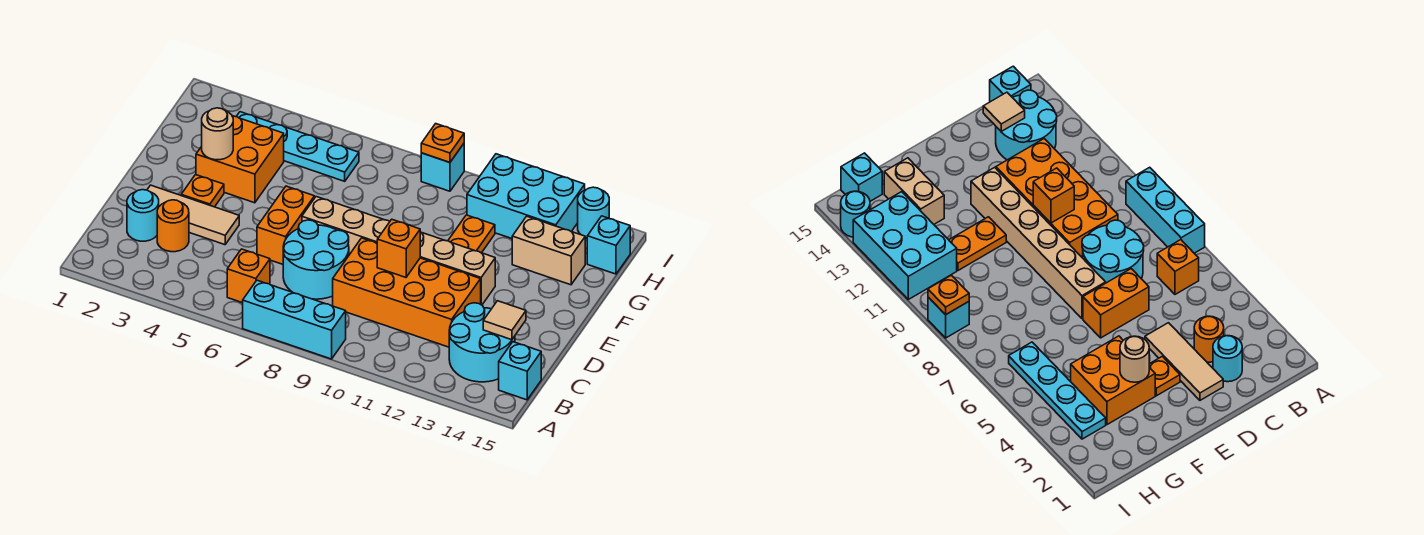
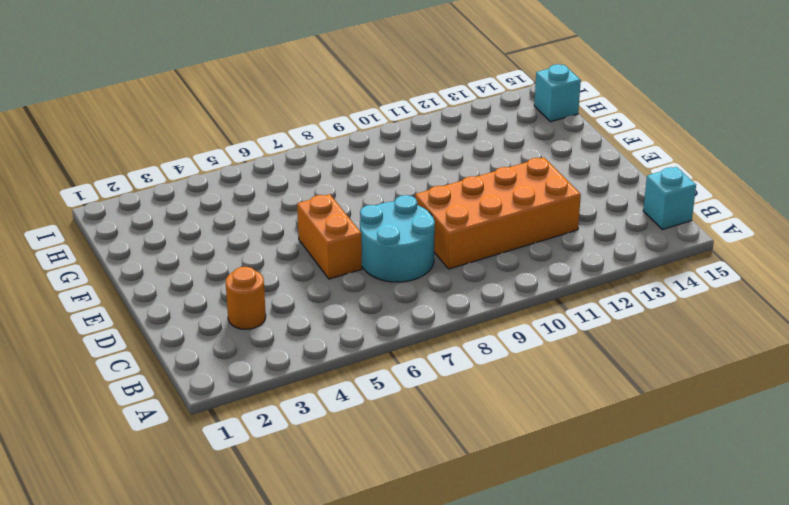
none -> cyan brick A7:A9 level 1
none -> orange brick B6 level 1
none -> cyan round brick B13:C14 level 1

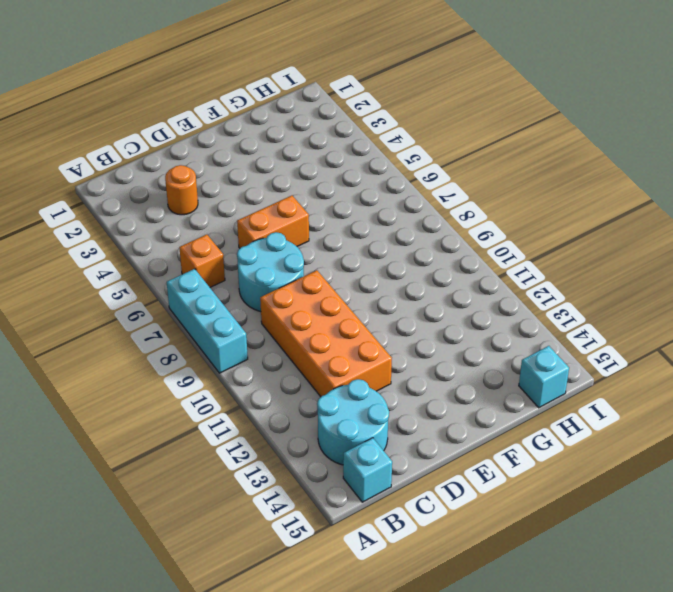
none -> cyan round brick C2 level 1
none -> tan tile D2:D4 level 1
none -> orange plate E3 level 1

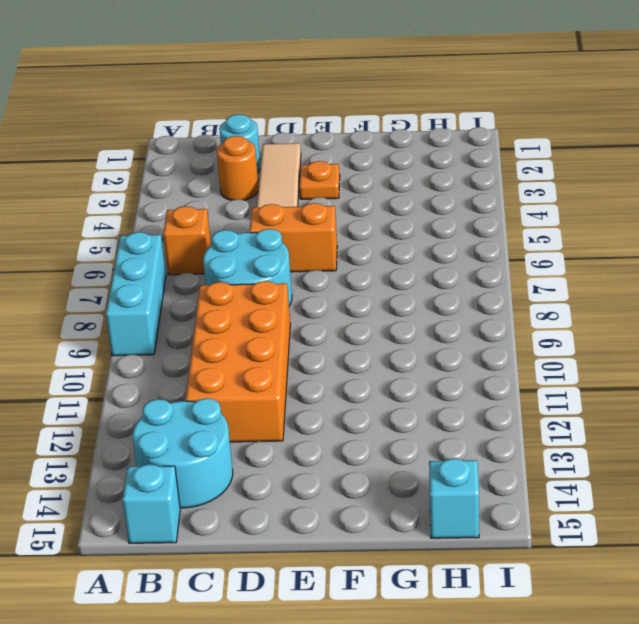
none -> tan brick E7:E12 level 1
none -> orange brick F3:G4 level 1
none -> orange plate F11:G11 level 1

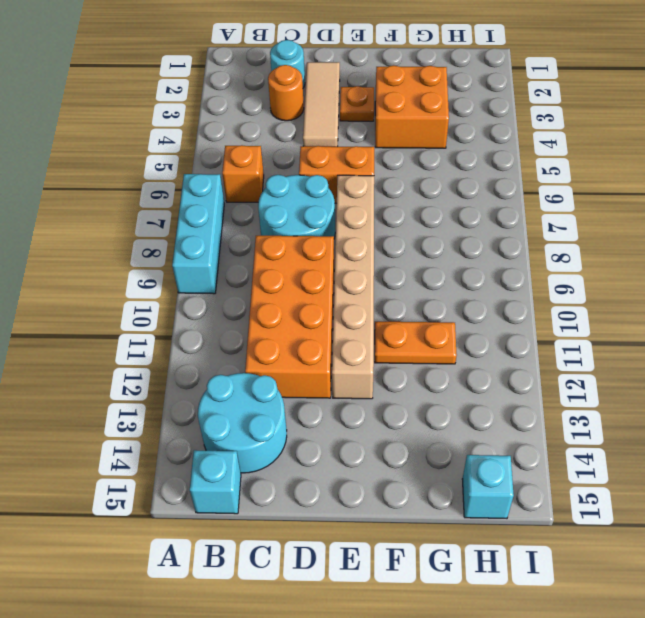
none -> tan brick G13:G14 level 1
none -> cyan plate H3:H6 level 1
none -> cyan brick H11:I13 level 1

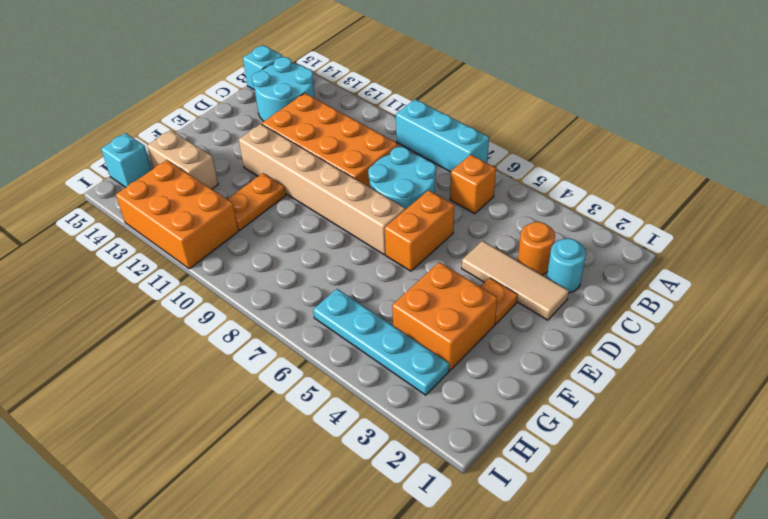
orange brick H11:I13 level 1 -> cyan brick H11:I13 level 1
none -> cyan brick I9 level 1
none -> cyan round brick I14 level 1
none -> tan tile C14 level 2

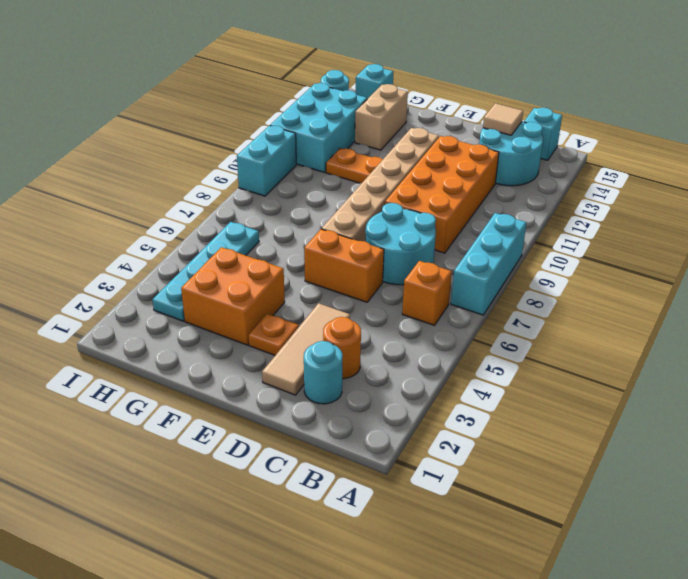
cyan brick I9:I10 level 1 -> cyan brick I9 level 1
none -> orange brick D10 level 2
none -> tan round brick F3 level 2
none -> orange plate I9 level 2

